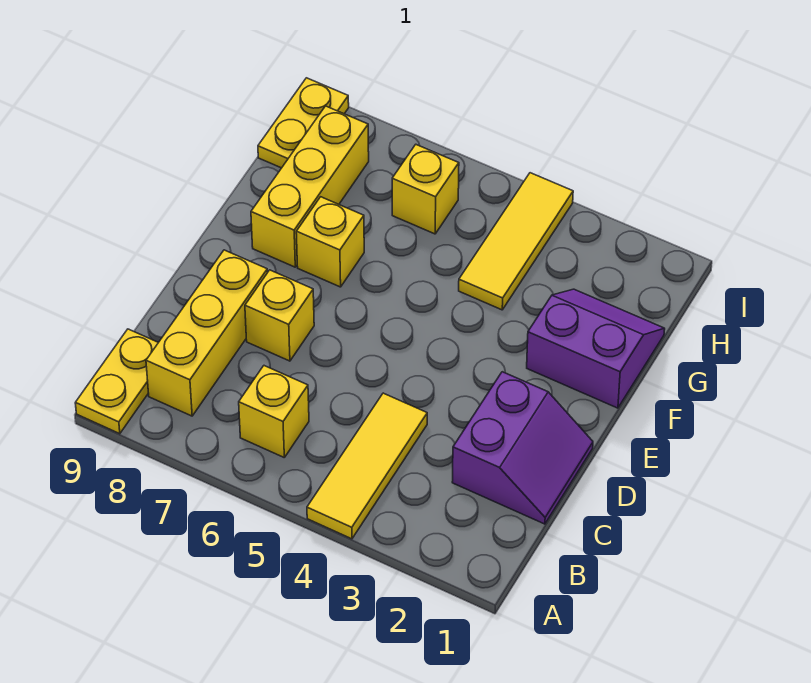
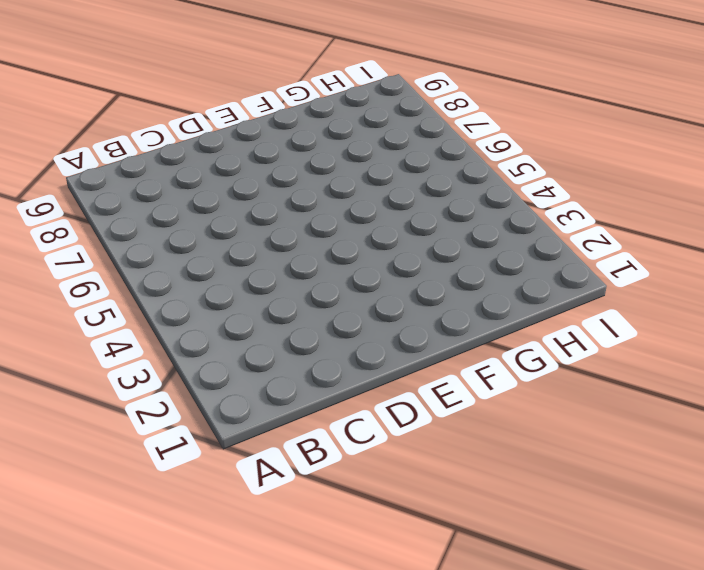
none -> yellow tile A4:C4 level 1
none -> yellow plate A9:B9 level 1
none -> yellow brick B6 level 1

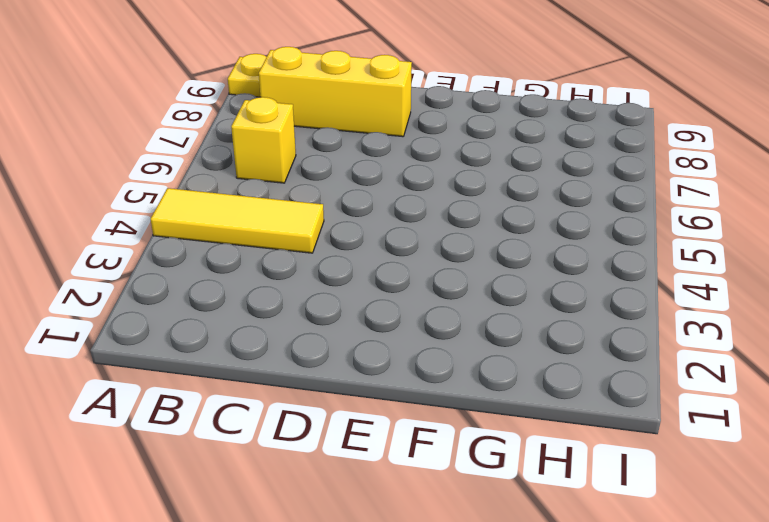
none -> purple slope C1:D2 level 1 top 2
none -> yellow brick D7 level 1
none -> purple slope F1:G2 level 1 top F

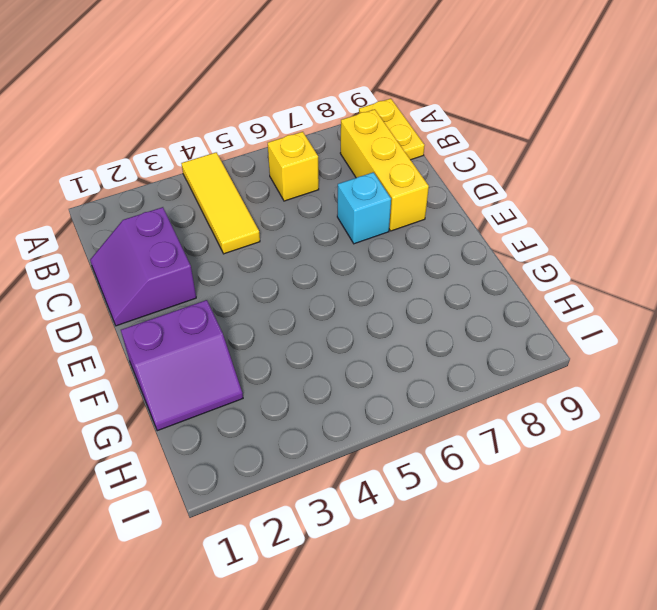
cyan brick D7 level 1 -> yellow brick D7 level 1
none -> yellow brick F7 level 1
none -> yellow brick F8:H8 level 1
none -> yellow tile G4:I4 level 1

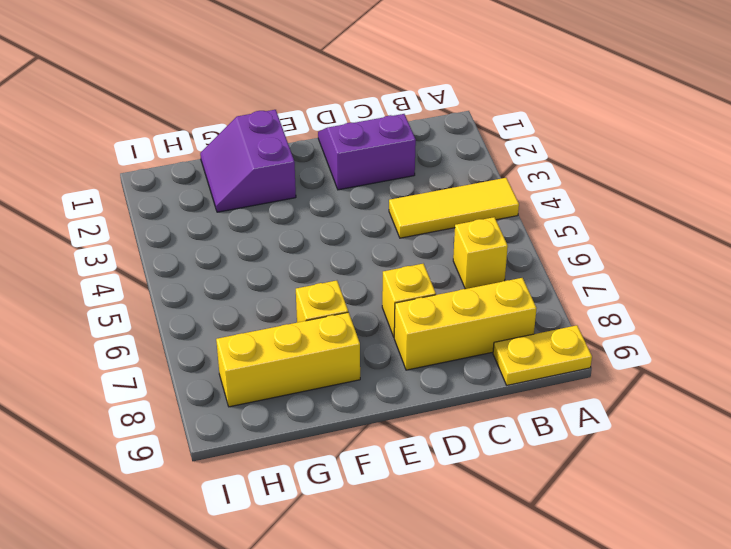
none -> yellow tile G4:I4 level 1
none -> yellow brick H6 level 1
none -> yellow plate H9:I9 level 1

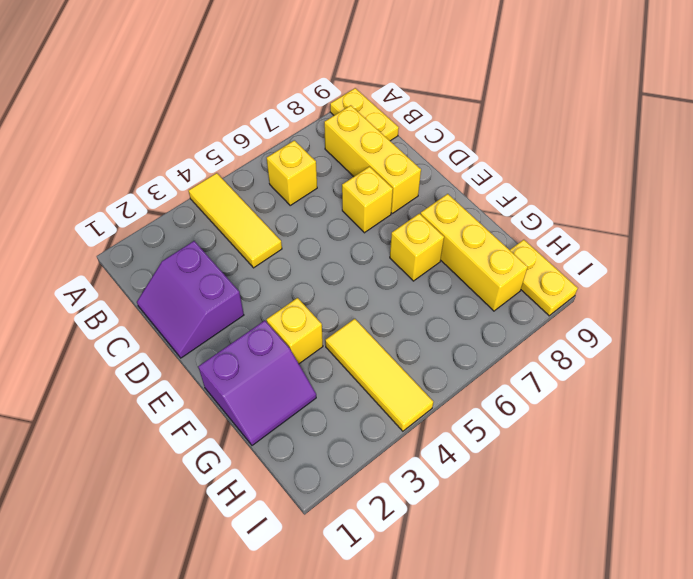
yellow brick F3 level 1 -> yellow brick H6 level 1

